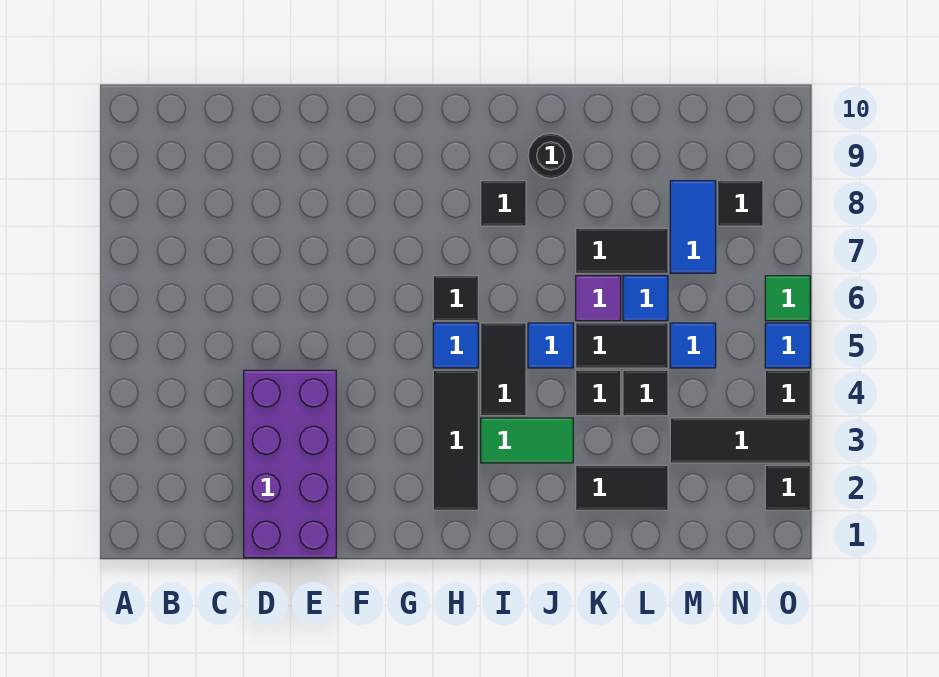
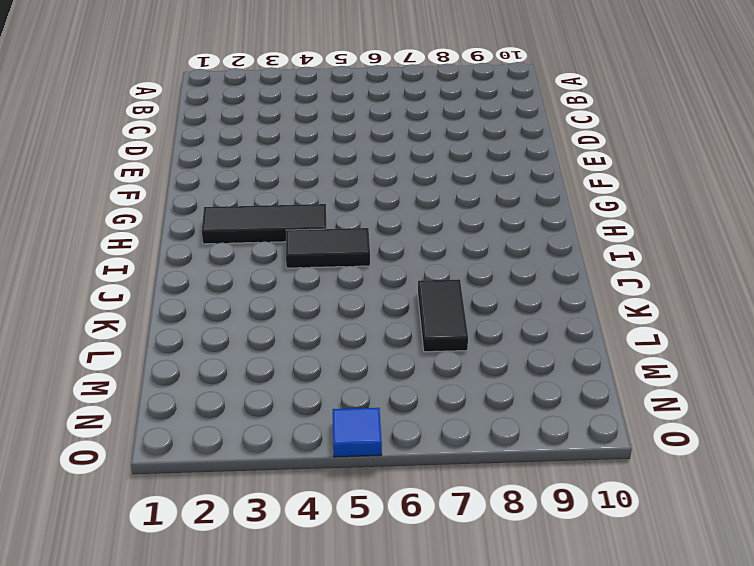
none -> purple brick D1:E4 level 1
none -> blue tile H5 level 1
none -> black tile H6 level 1

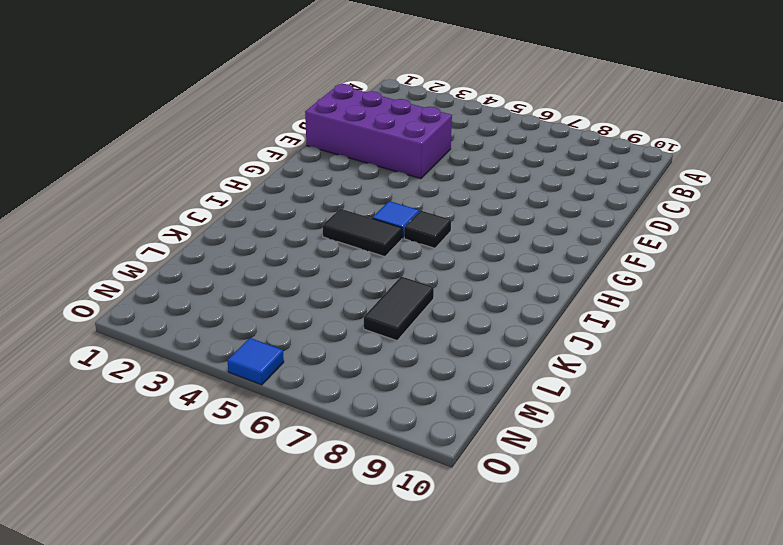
none -> black tile H2:H4 level 1
none -> green tile I3:J3 level 1
none -> black tile I8 level 1

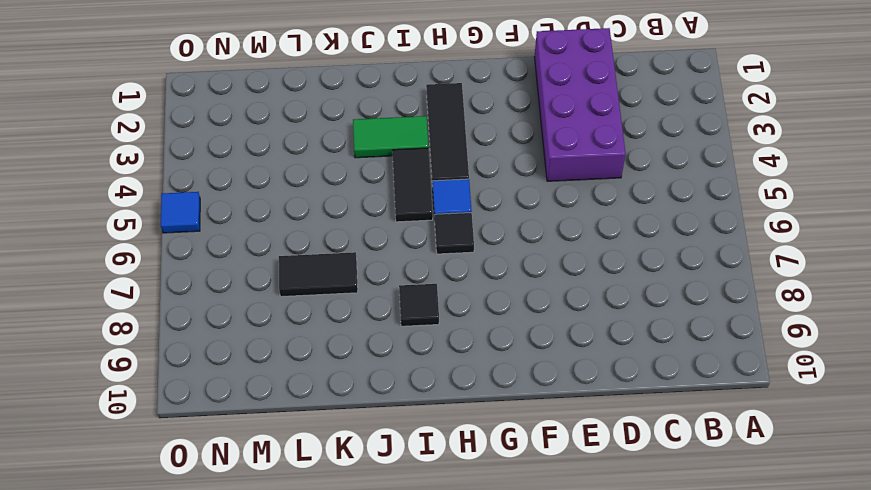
none -> blue tile J5 level 1
none -> black round brick J9 level 1
none -> black tile K2:L2 level 1

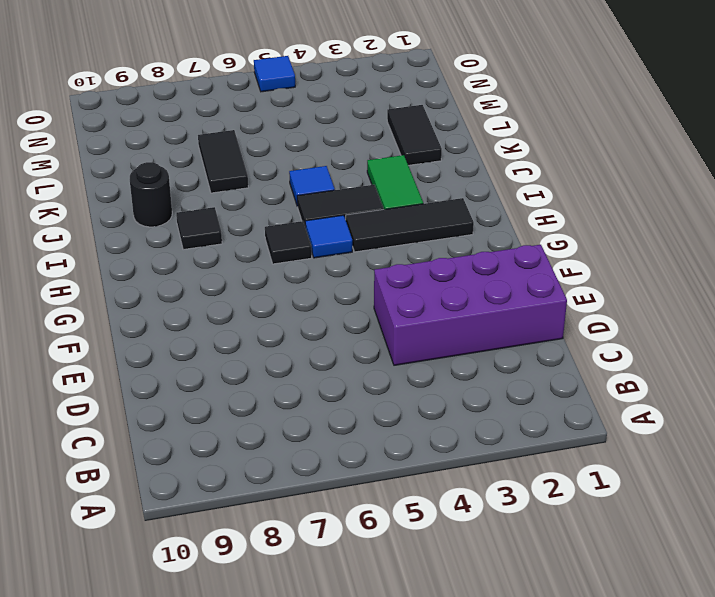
none -> black tile K4 level 1
none -> black tile K5:L5 level 1
none -> purple tile K6 level 1

